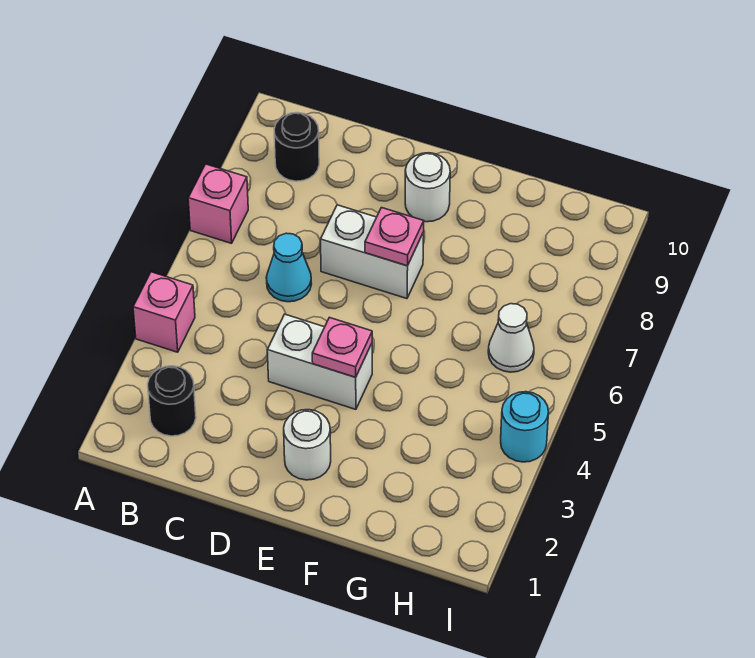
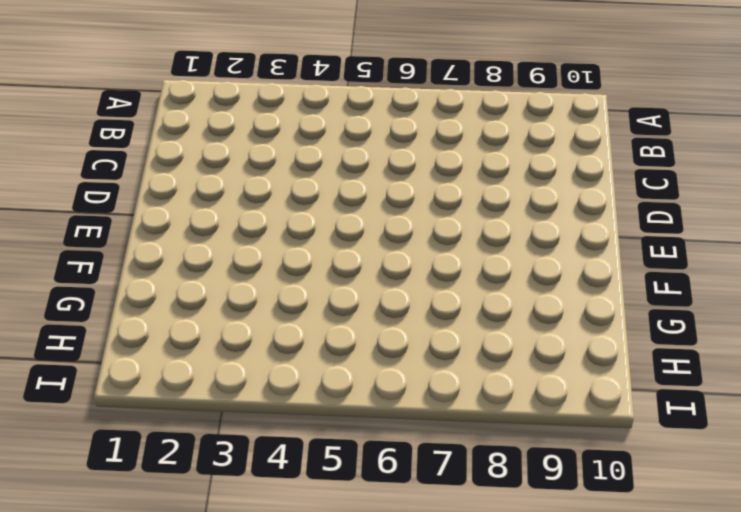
none -> pink brick A4 level 1
none -> pink brick A7 level 1
none -> black round brick B2 level 1

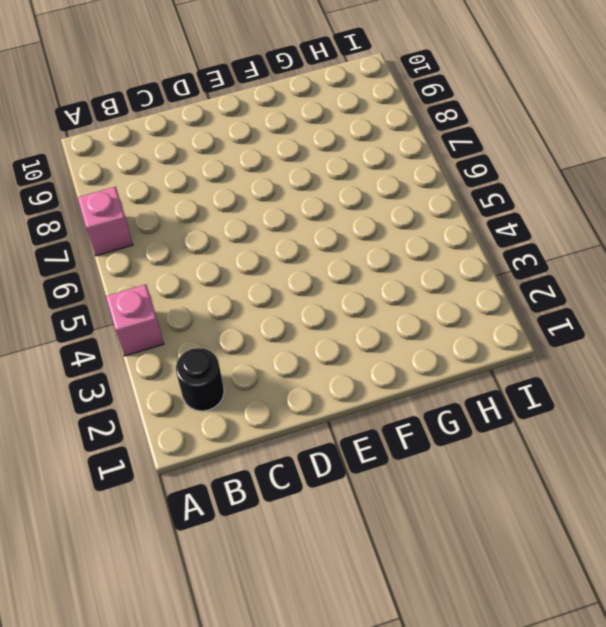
none -> black round brick B9 level 1
none -> cyan cone C6 level 1
none -> white brick D4:E4 level 1

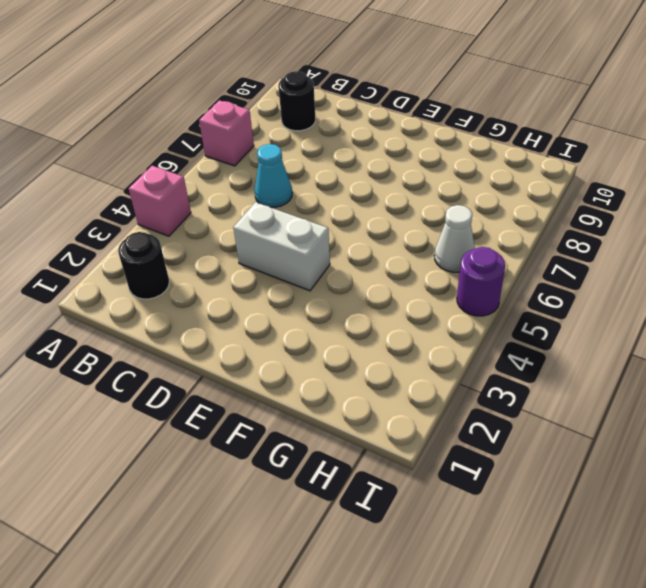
purple round brick I5 level 1 -> none
none -> white brick D7:E7 level 1
none -> white round brick E2 level 1
none -> white round brick E9 level 1

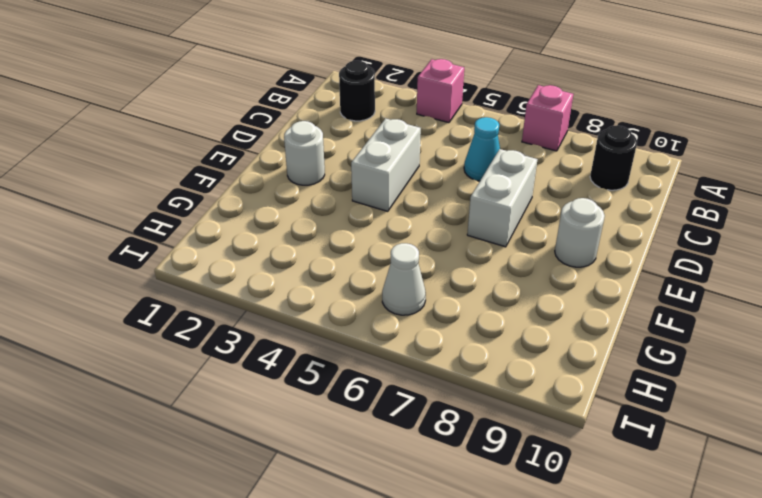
none -> cyan round brick I4 level 1
none -> pink plate E4 level 2
none -> pink plate E7 level 2

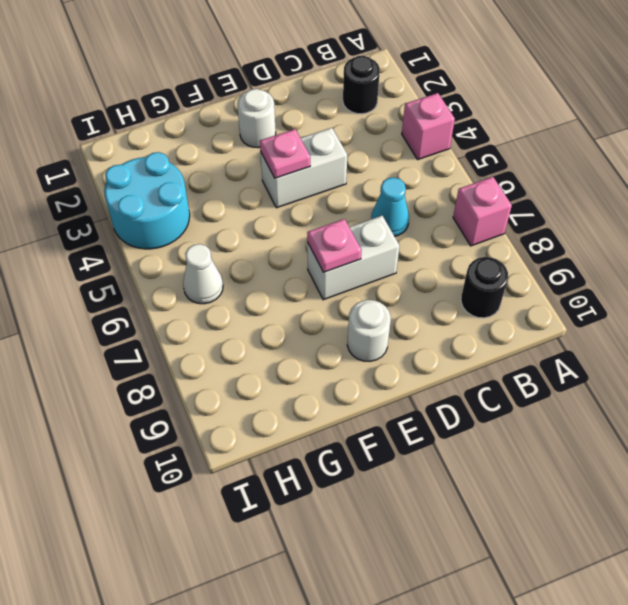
cyan round brick H3:I4 level 1 -> cyan round brick I4 level 1

